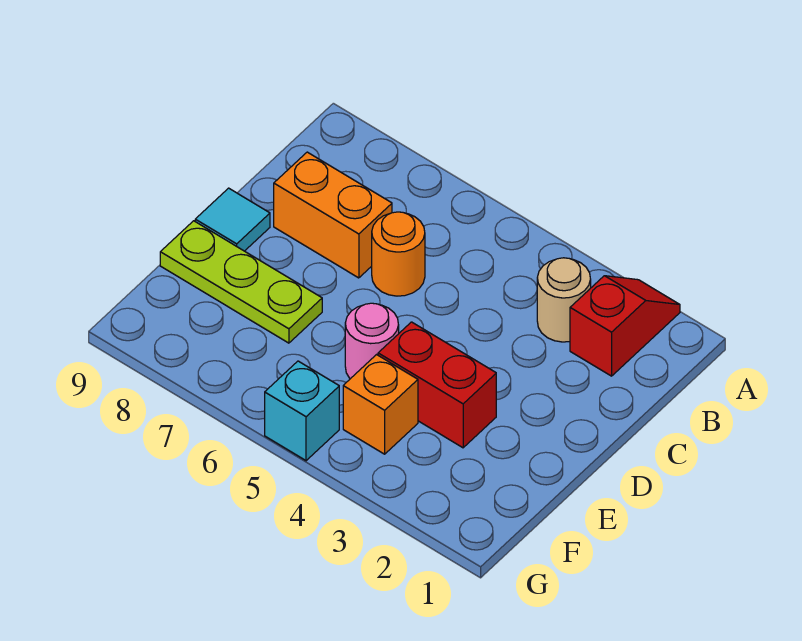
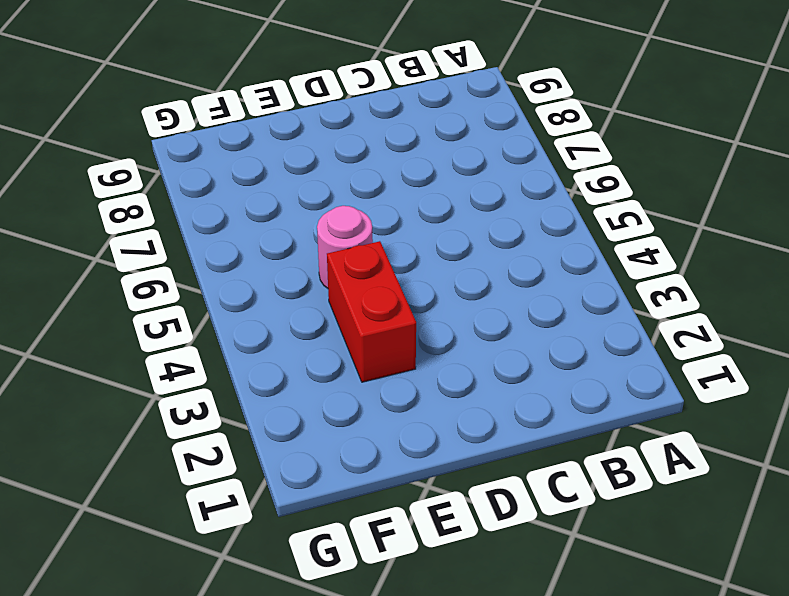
none -> red slope A2:B2 level 1 top B
none -> tan round brick B3 level 1

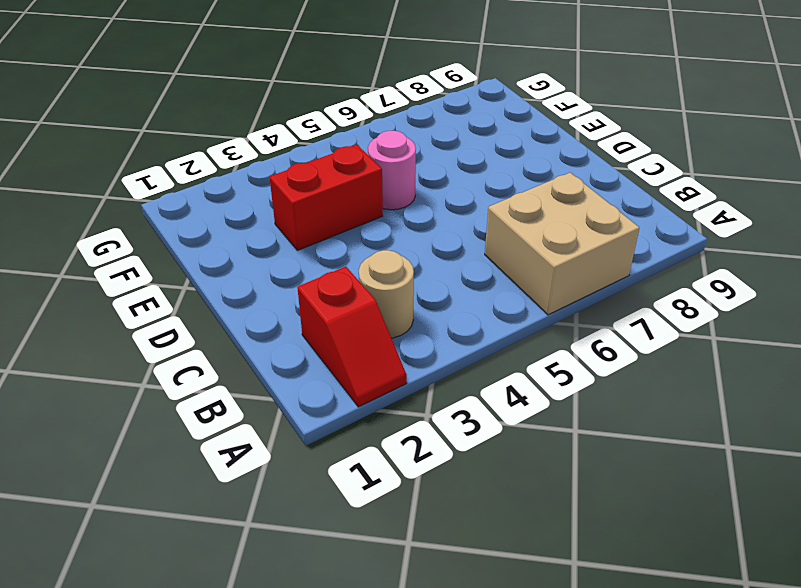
tan brick A6:B7 level 1 -> none
none -> orange round brick C6 level 1
none -> orange brick C7:C8 level 1

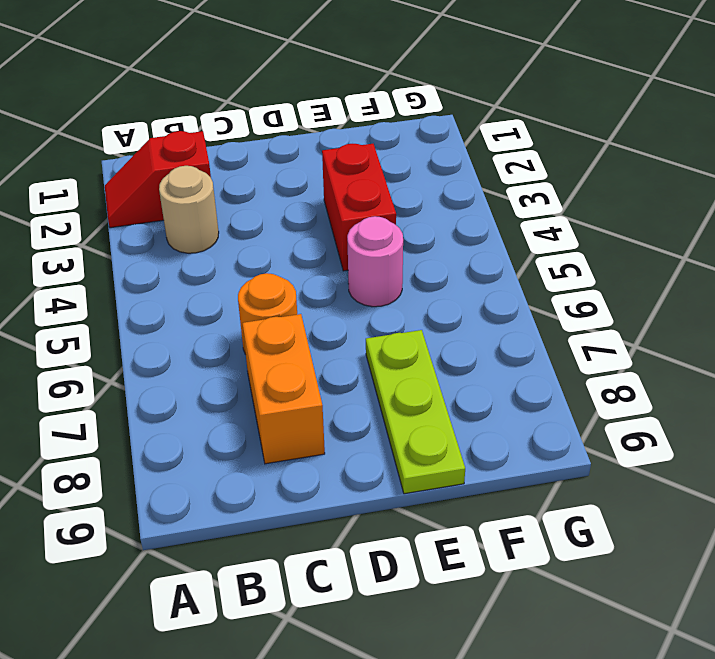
none -> cyan tile D9 level 1
none -> orange brick F4 level 1

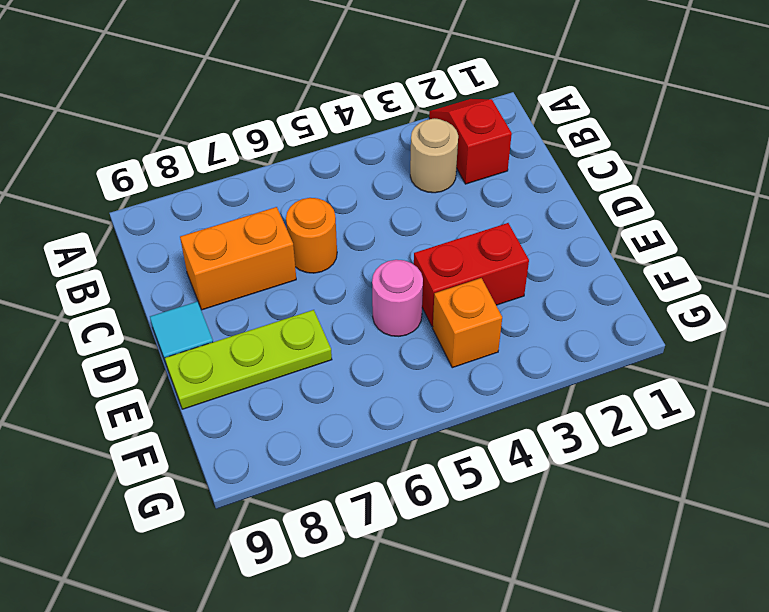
none -> cyan brick G5 level 1

